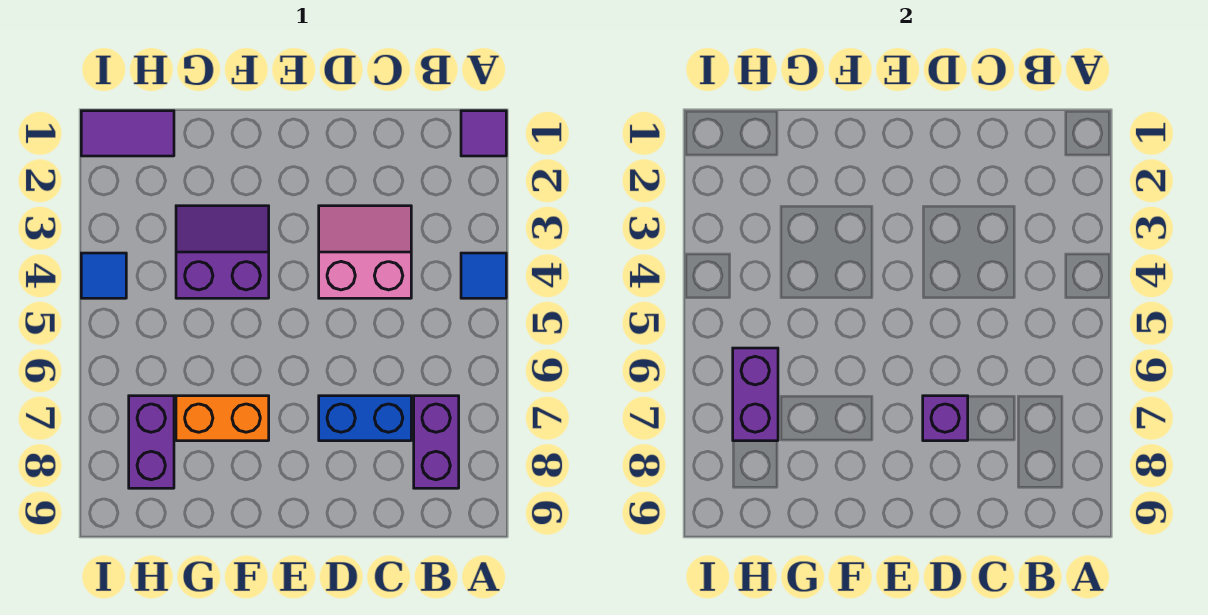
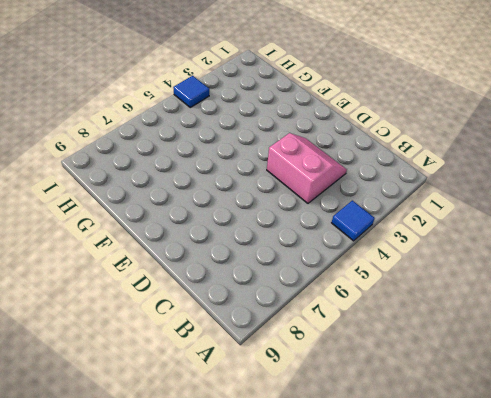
none -> purple tile A1 level 1
none -> purple brick B7:B8 level 1
none -> blue brick C7:D7 level 1

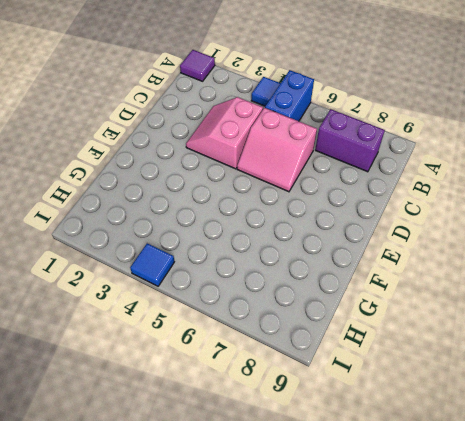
blue brick A5:B5 level 1 -> blue brick C7:D7 level 1
pink slope C5:D6 level 1 top C -> none
none -> purple slope F3:G4 level 1 top 4
none -> orange brick F7:G7 level 1
none -> purple tile H1:I1 level 1

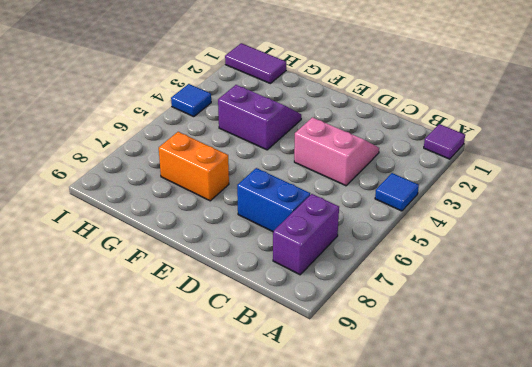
none -> purple brick H7:H8 level 1
none -> purple brick D7 level 2
none -> purple brick H6:H7 level 2

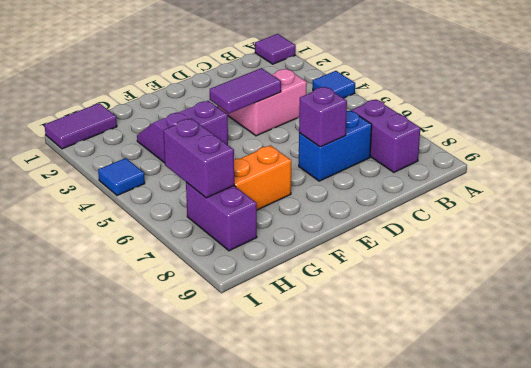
purple tile D4:E4 level 2 -> none

